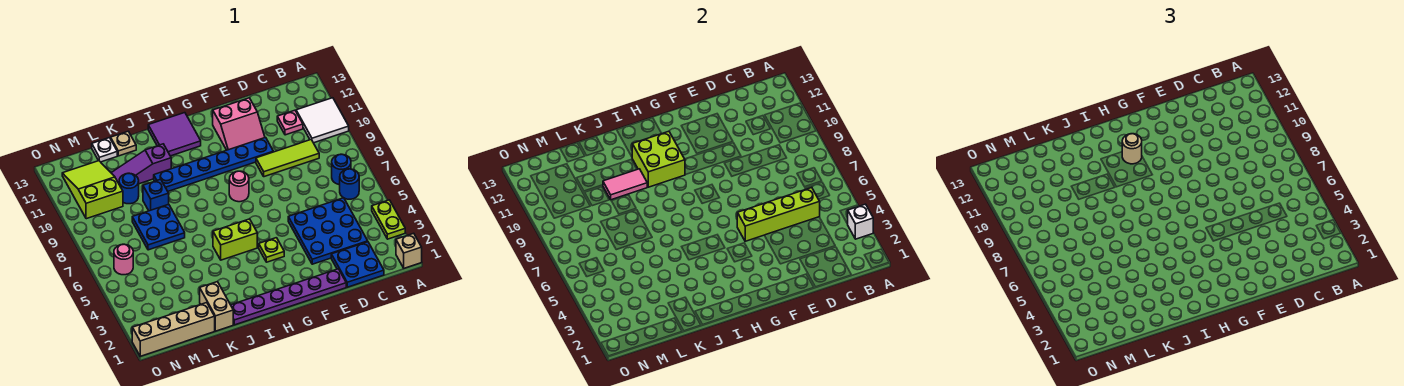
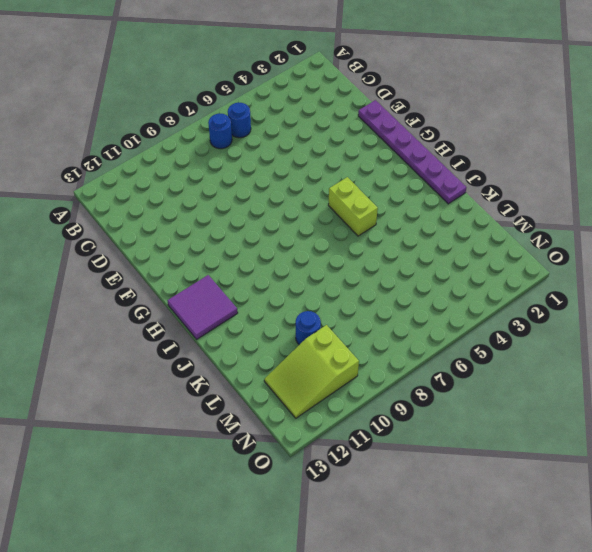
none -> tan brick A1 level 1
none -> lime plate A3:A4 level 1
none -> white tile A10:B11 level 1
none -> blue plate C1:D2 level 1

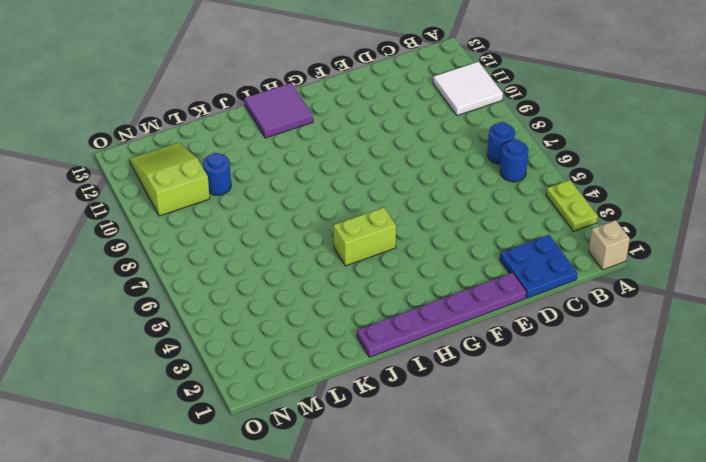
none -> blue plate C3:E5 level 1
none -> lime tile C9:E9 level 1
none -> pink plate C11 level 1
none -> blue plate E10:J10 level 1

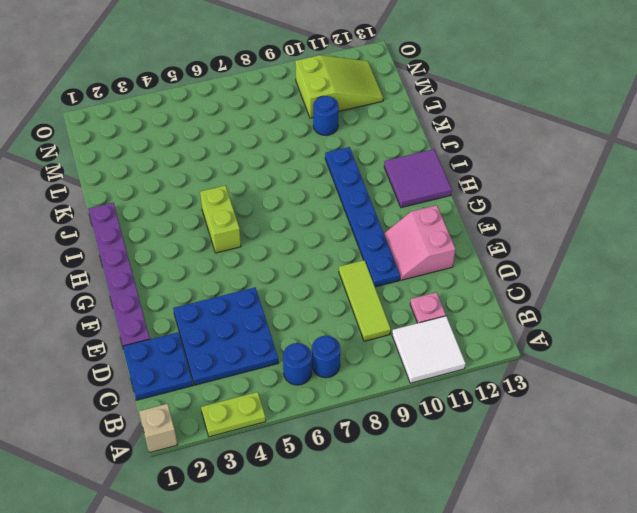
none -> lime plate G4 level 1
none -> pink round brick G8 level 1
none -> purple slope J11:L11 level 1 top J
none -> tan brick K1:K2 level 1

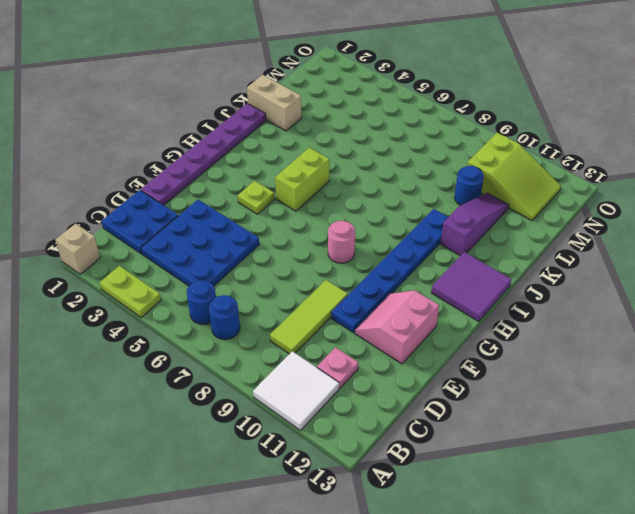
none -> blue plate K7:L8 level 1
none -> blue brick K9 level 1
none -> tan plate K13 level 1
none -> tan brick L1:O1 level 1

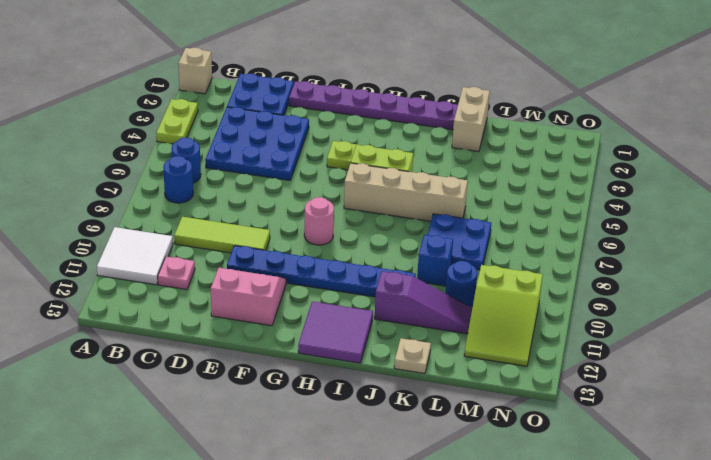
tan brick H6:K6 level 1 -> tan brick L1:O1 level 1
none -> white plate L13 level 1
none -> pink round brick N6 level 1
none -> white brick A3 level 2
none -> lime brick C5:F5 level 2

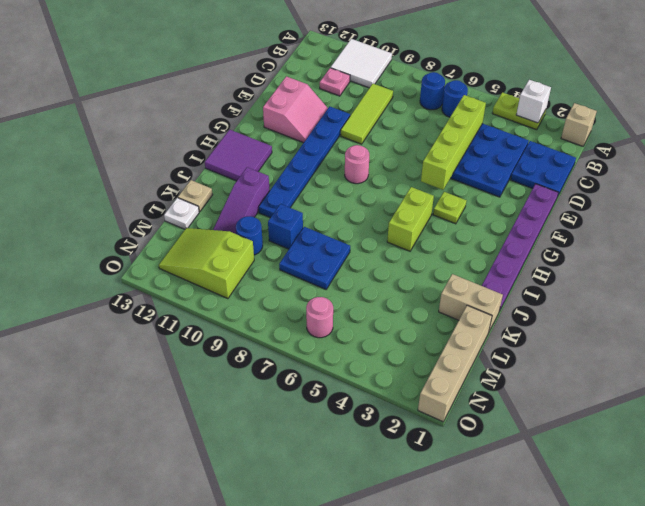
none -> lime brick H10:I11 level 2
none -> pink tile J10:K10 level 2
none -> tan round brick H11 level 3

